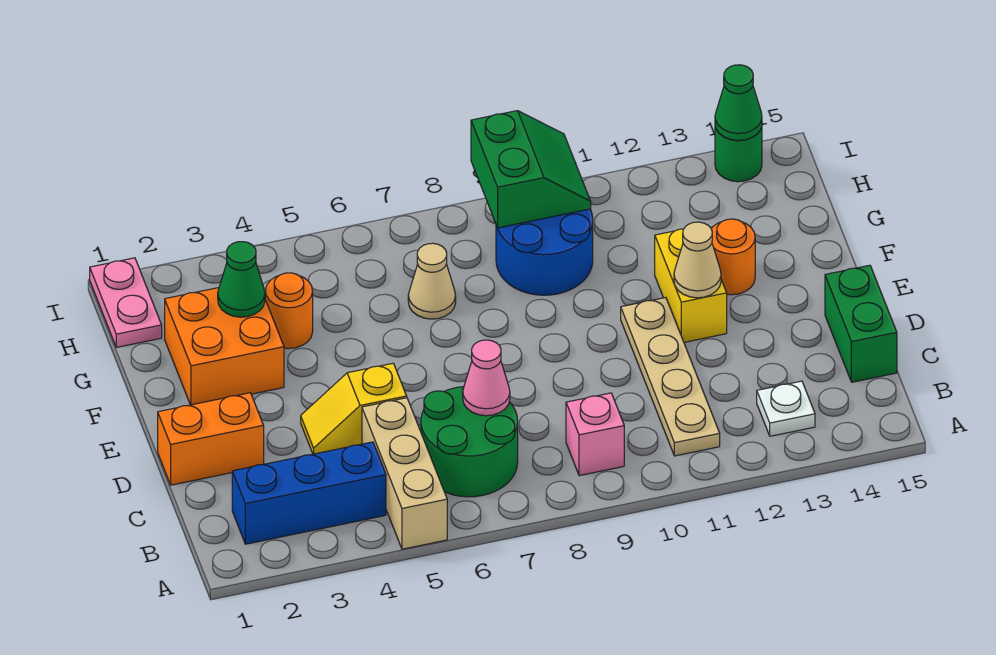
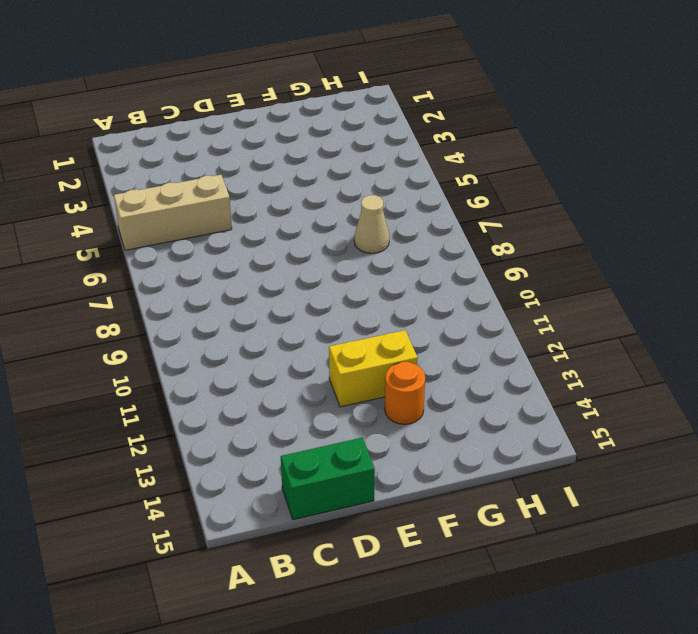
none -> blue brick B2:B4 level 1
none -> green round brick B6:C7 level 1
none -> pink brick B9 level 1

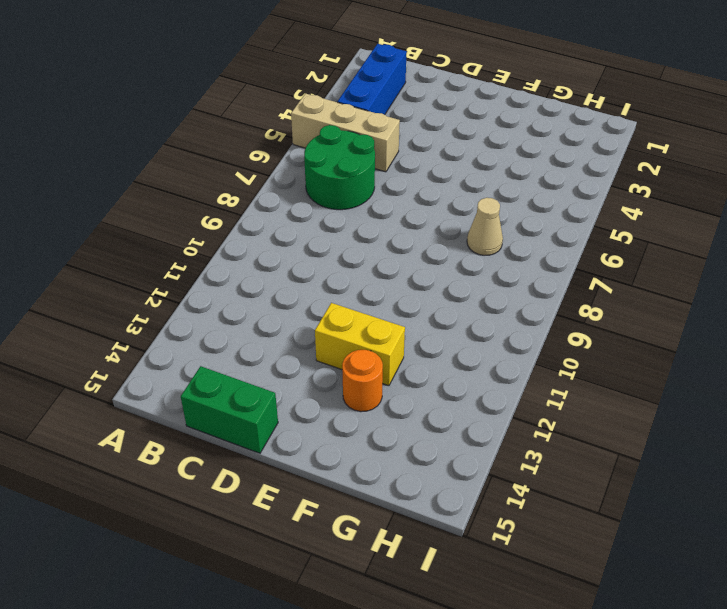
none -> pink brick B9 level 1
none -> tan plate B11:E11 level 1
none -> white plate B13 level 1

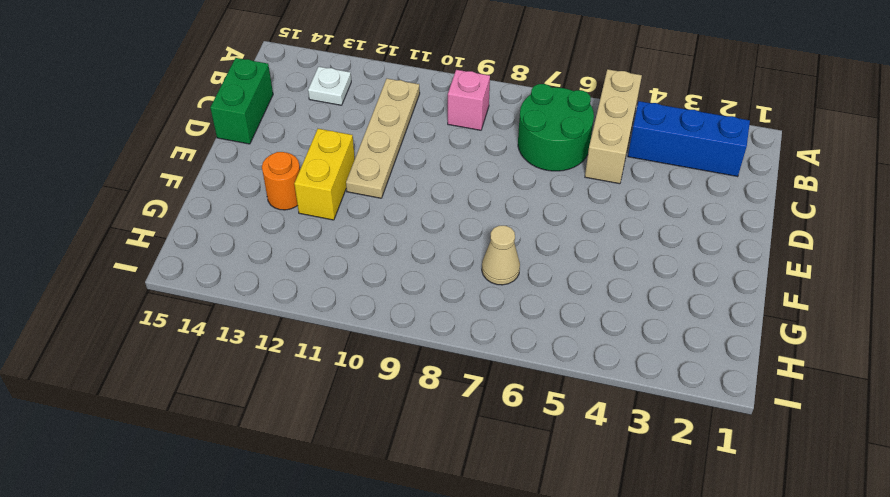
none -> orange brick D1:D2 level 1
none -> yellow slope D4:D5 level 1 top 5
none -> orange brick F2:G3 level 1

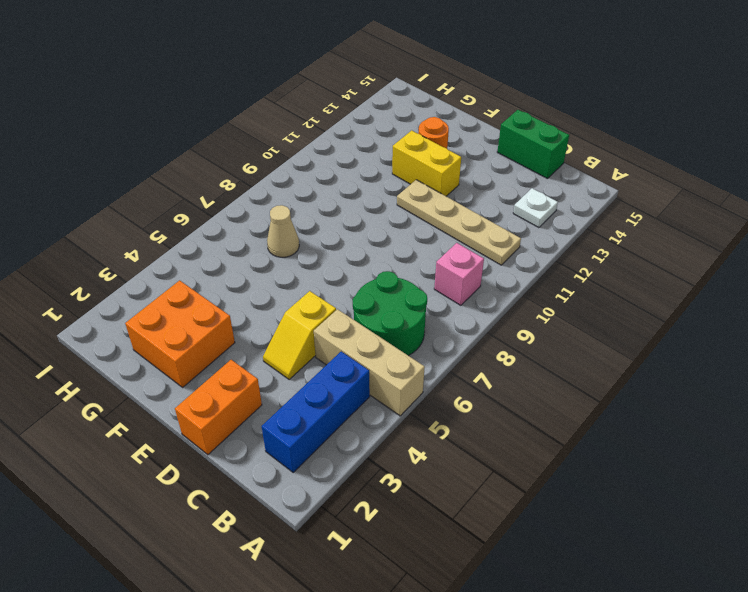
none -> orange round brick G4 level 1
none -> blue round brick G9:H10 level 1
none -> pink plate H1:I1 level 1

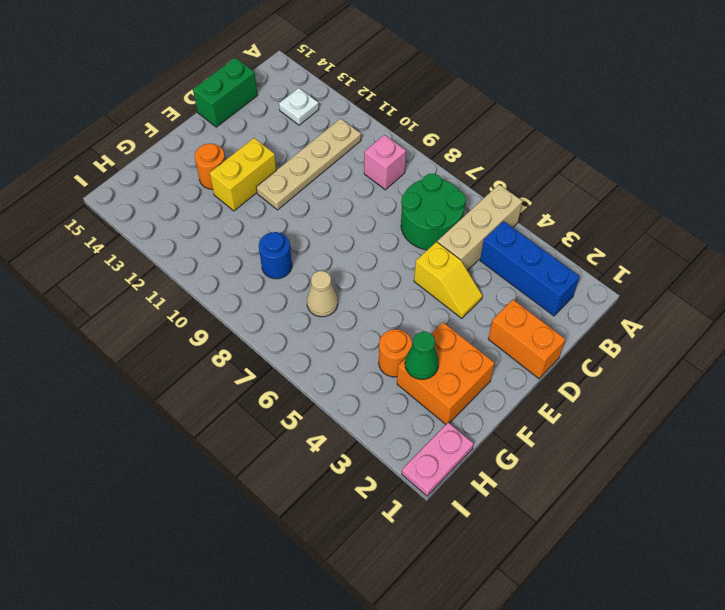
blue round brick G9 level 1 -> blue round brick G9:H10 level 1
none -> green round brick I14 level 1
none -> pink cone C7 level 2
none -> tan cone E12 level 2

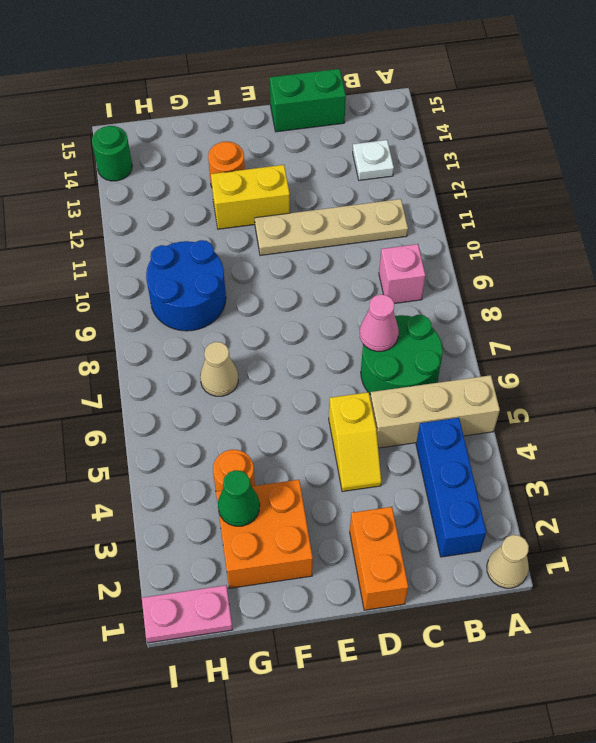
tan cone A1 level 1 -> tan cone E12 level 2
none -> green slope H9:I10 level 2 top 9
none -> green cone I14 level 2

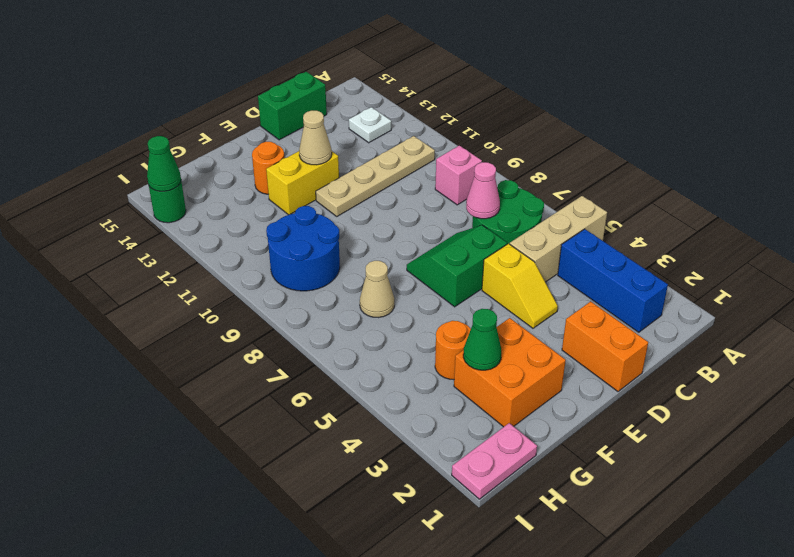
green slope D6:E7 level 1 top 6 -> green slope H9:I10 level 2 top 9

